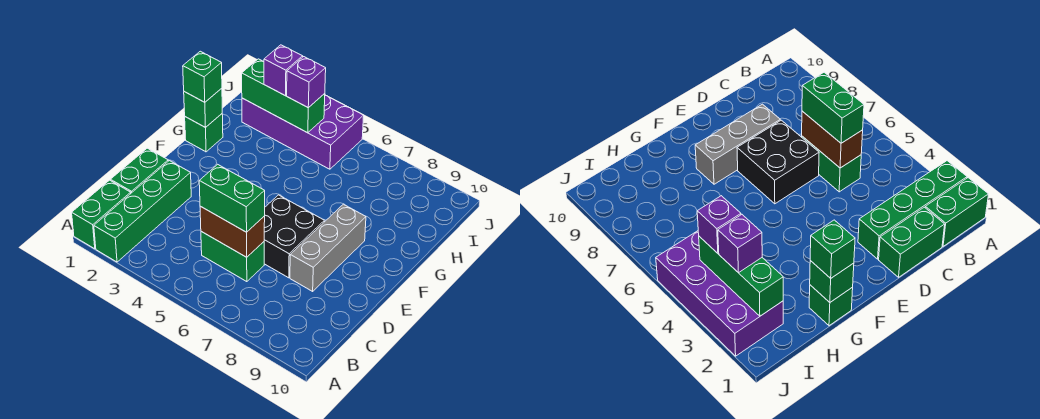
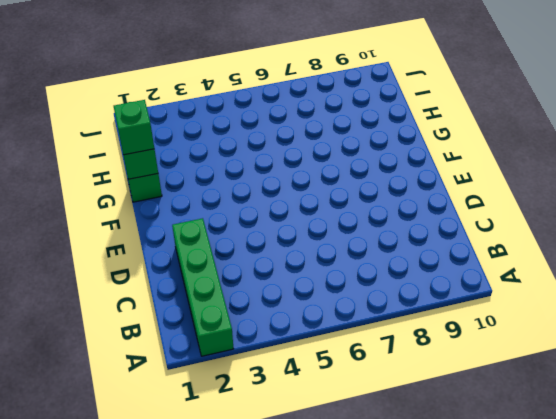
none -> green brick A1:B1 level 1
none -> green brick C1:D1 level 1
none -> green brick C5:C6 level 1

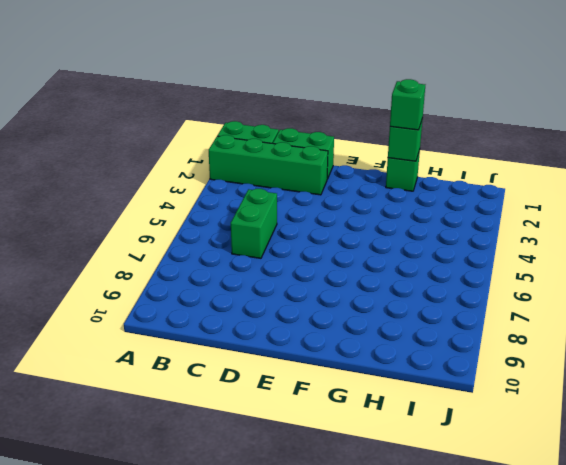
none -> black brick D6:E7 level 1
none -> grey brick D8:F8 level 1
none -> purple brick I2:J5 level 1

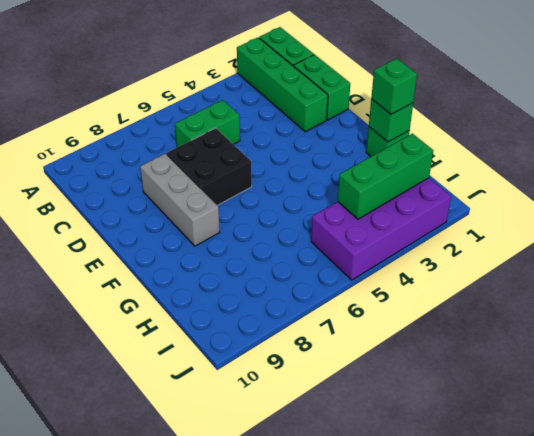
none -> brown brick C5:C6 level 2
none -> green brick C5:C6 level 3
none -> purple brick I3 level 3

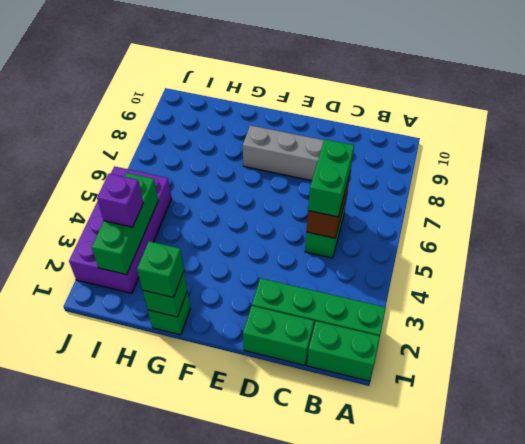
none -> black brick D6:E7 level 1
none -> purple brick I4 level 3

